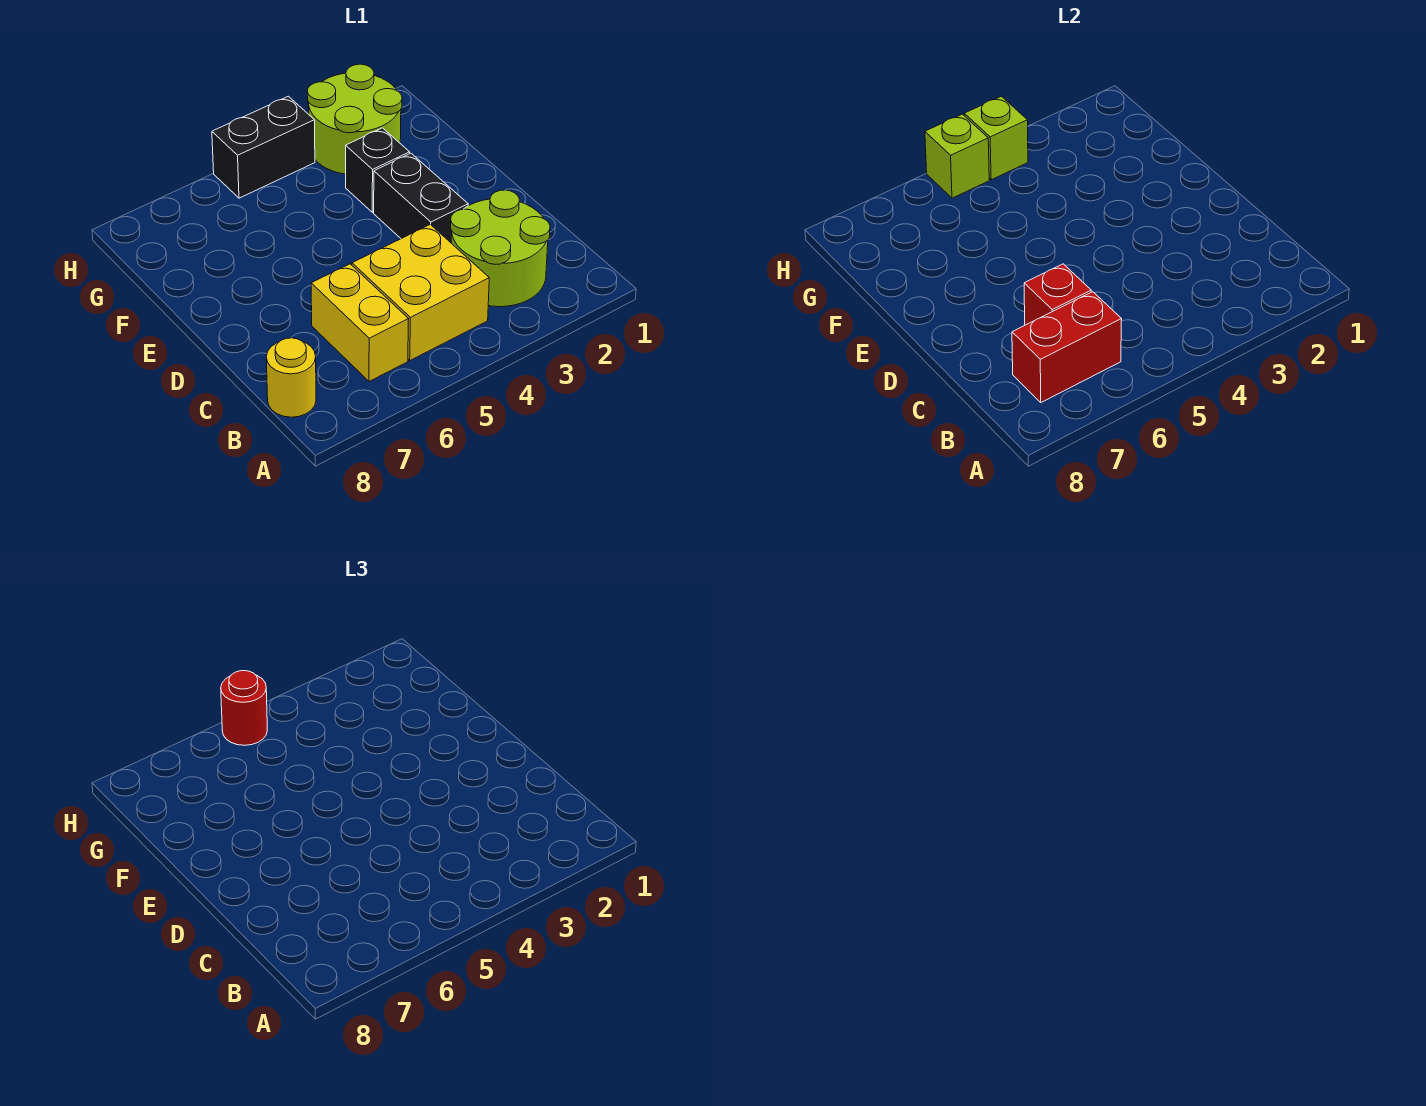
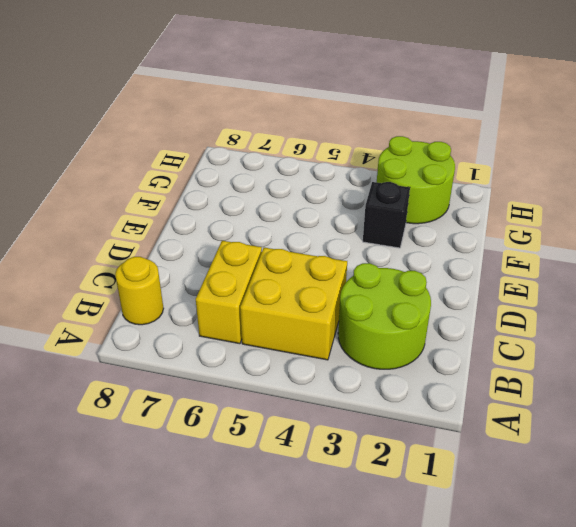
none -> black brick D3:E3 level 1
none -> black brick H4:H5 level 1
none -> red brick B6:B7 level 2

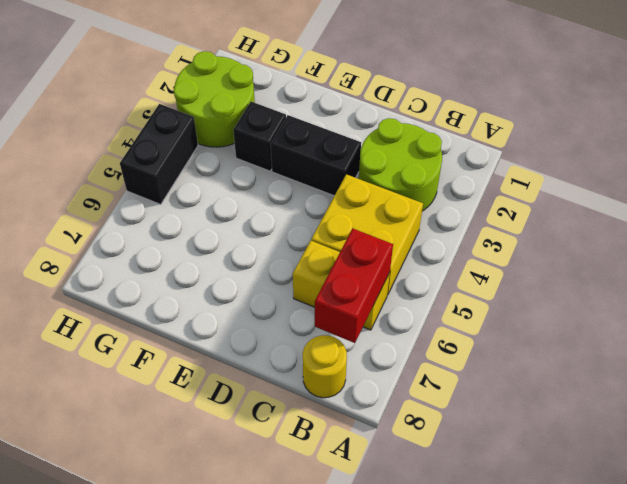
none -> red brick C6 level 2
none -> lime brick H4 level 2
none -> lime brick H5 level 2

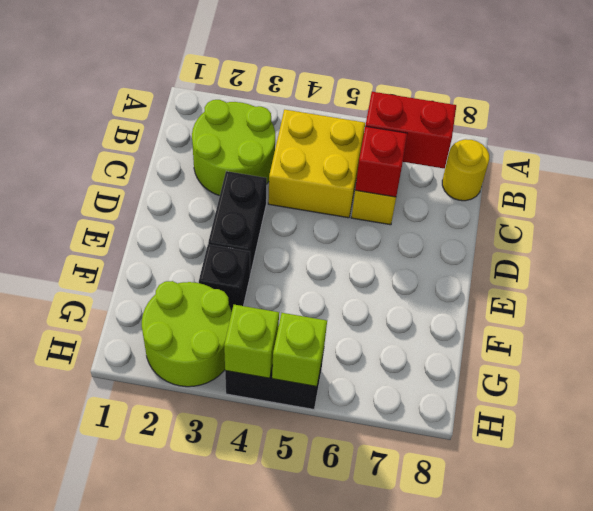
none -> red round brick H5 level 3

